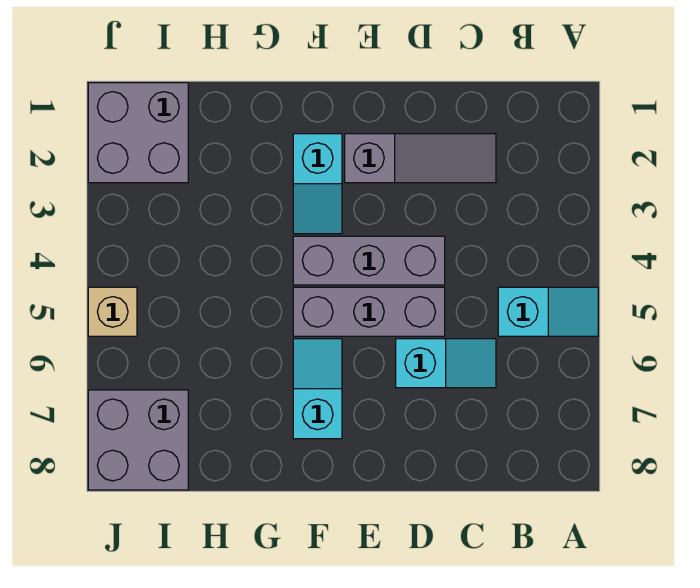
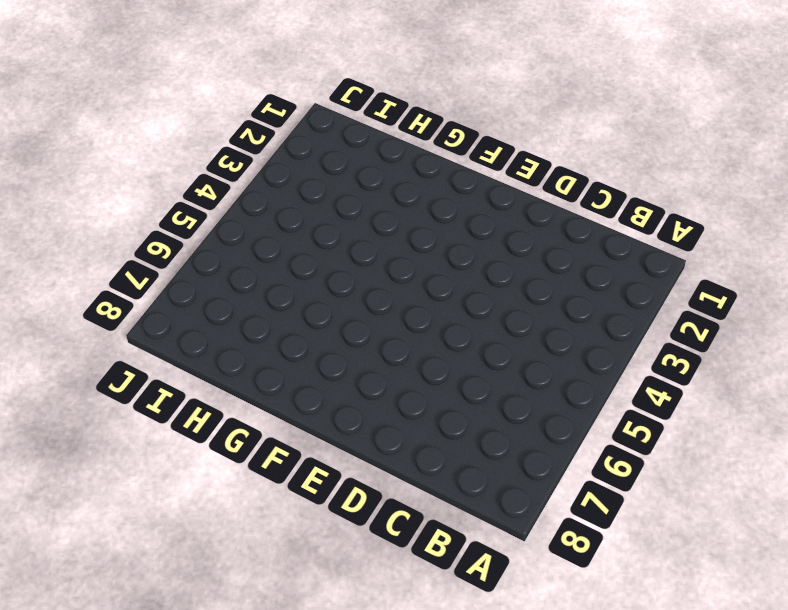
none -> cyan slope A5:B5 level 1 top B
none -> grey slope C2:E2 level 1 top E

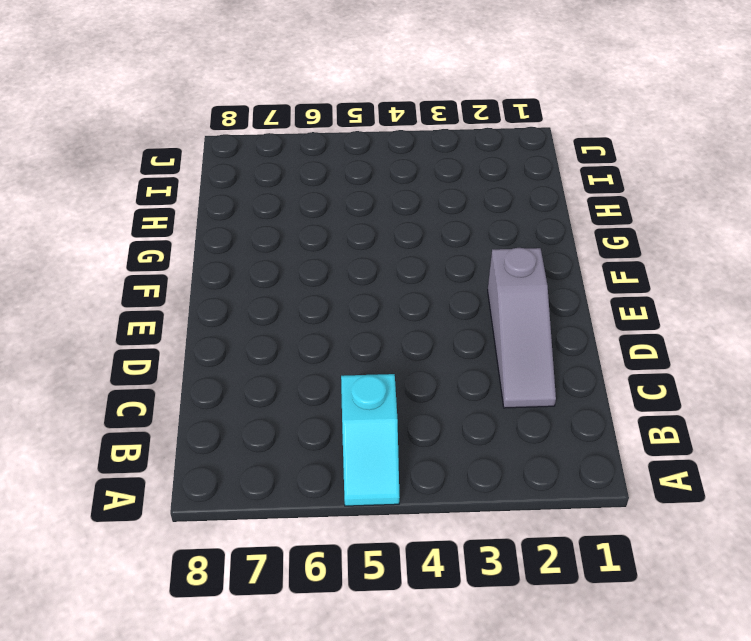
none -> cyan slope C6:D6 level 1 top D
none -> grey brick D4:F4 level 1

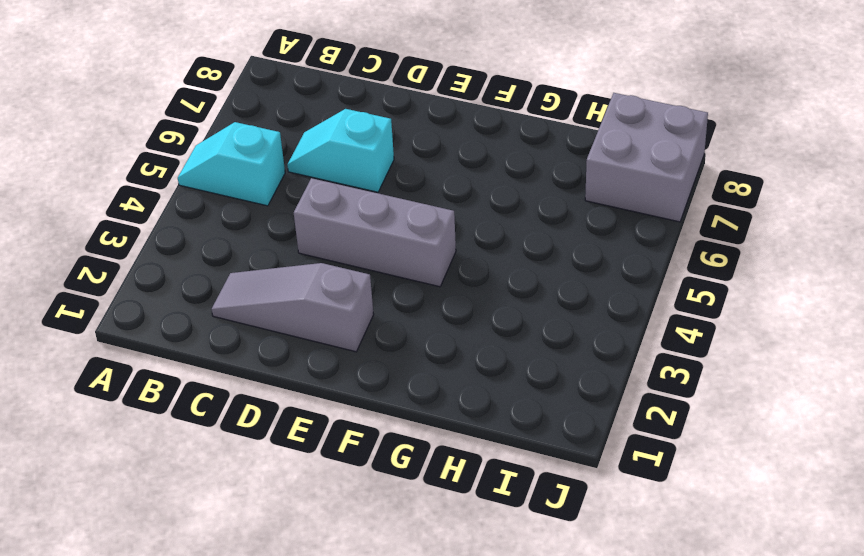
none -> grey brick D5:F5 level 1
none -> cyan slope F2:F3 level 1 top 2

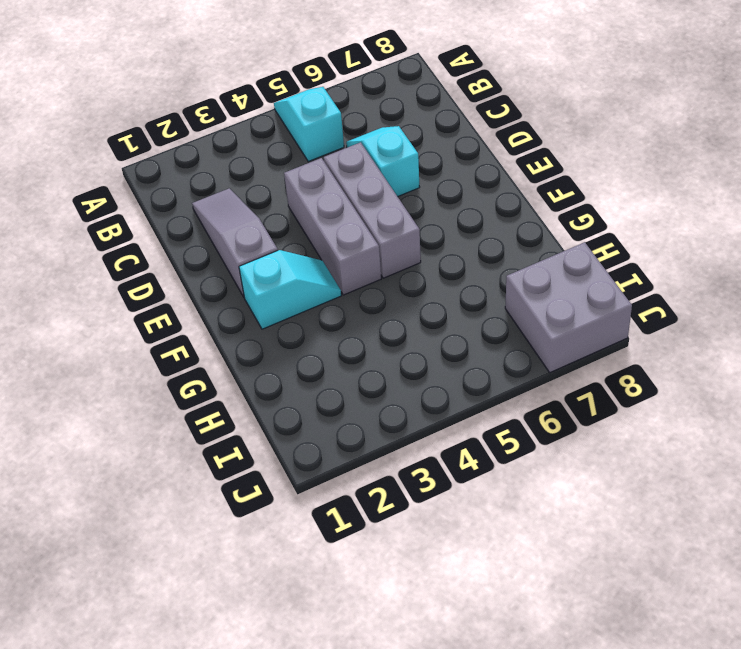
none -> cyan slope F6:F7 level 1 top 7
none -> grey brick I1:J2 level 1

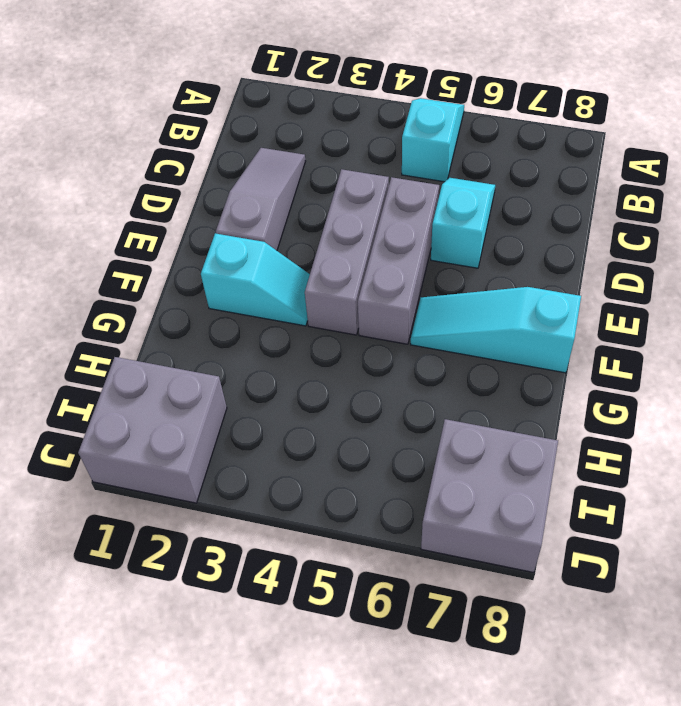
cyan slope F6:F8 level 1 top 8 -> cyan slope F6:F7 level 1 top 7
none -> tan brick J5 level 1

